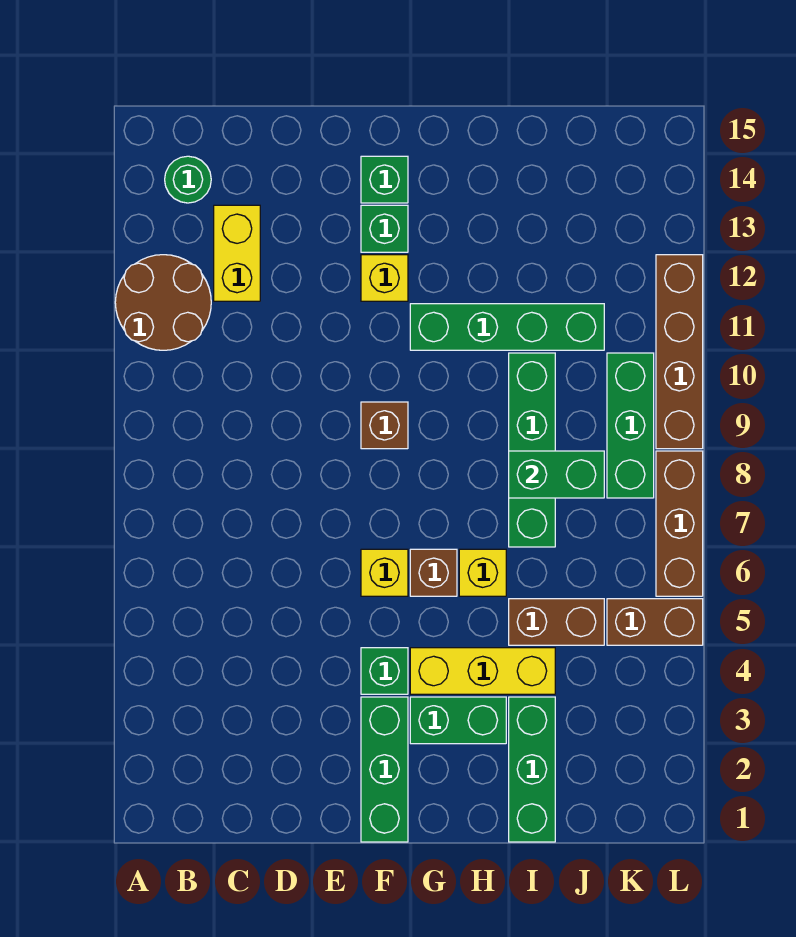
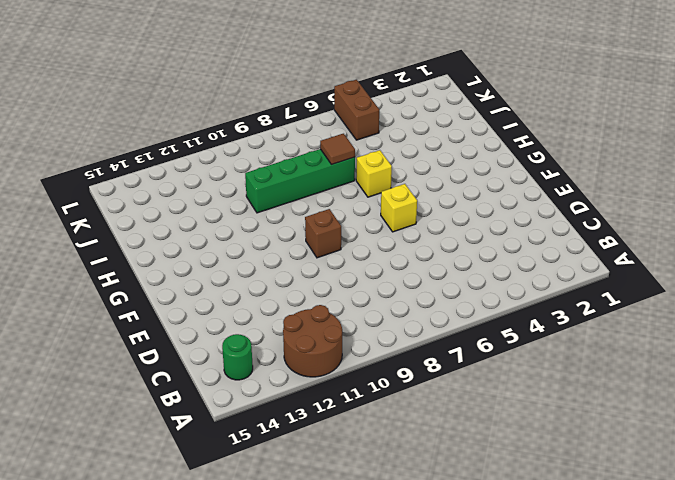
brown tile I7 level 2 -> none
none -> yellow brick C12:C13 level 1
none -> green brick F1:F3 level 1
none -> green brick F4 level 1

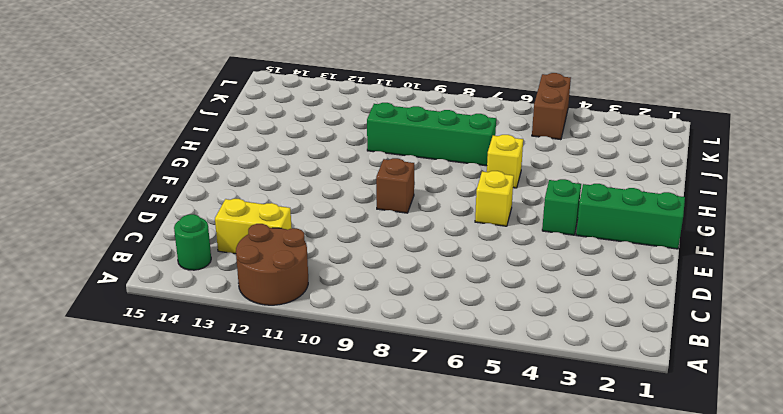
none -> yellow brick F12 level 1
none -> green brick F13 level 1
none -> green brick F14 level 1

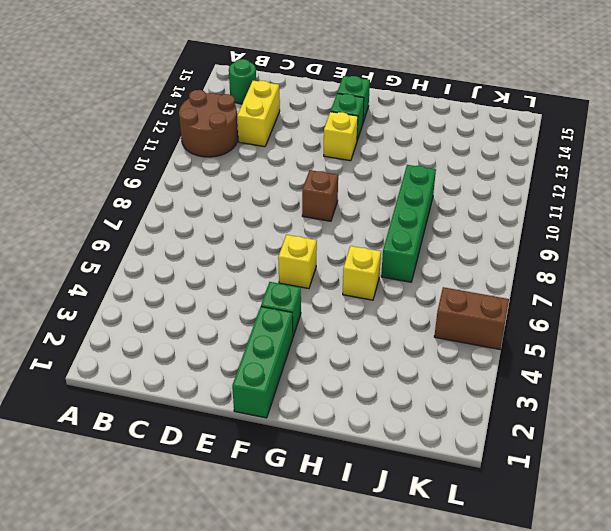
none -> green brick G3:H3 level 1
none -> yellow brick G4:I4 level 1
none -> brown brick G6 level 1

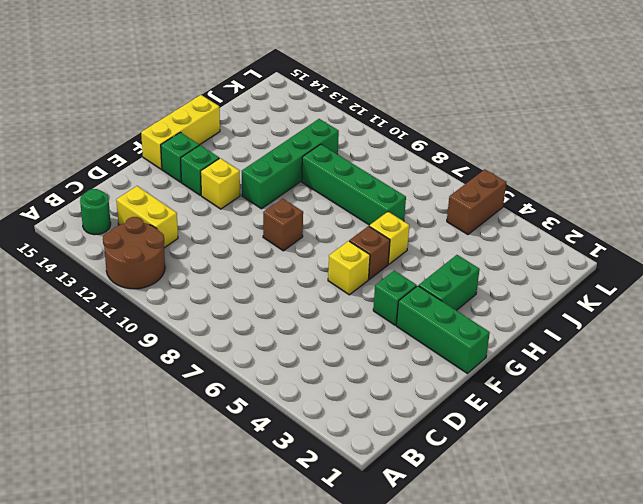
yellow brick F15:H15 level 1 -> yellow brick G4:I4 level 1
none -> green brick I1:I3 level 1
none -> brown brick I5:J5 level 1
none -> green brick K8:K10 level 1

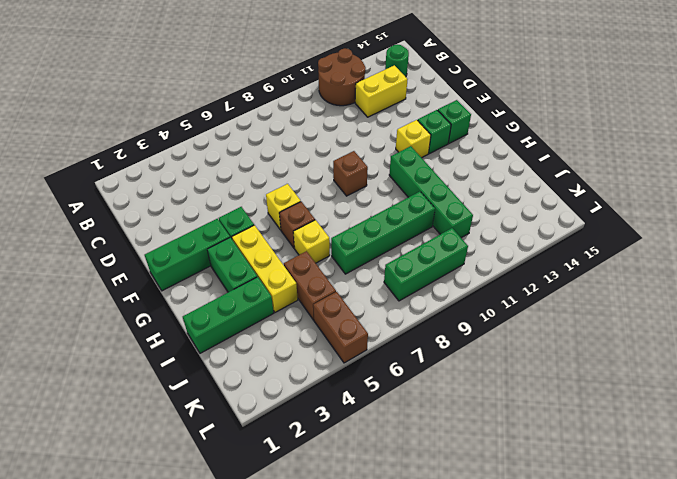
none -> brown brick L6:L8 level 1
none -> brown brick L9:L12 level 1
none -> green brick I8:J8 level 2

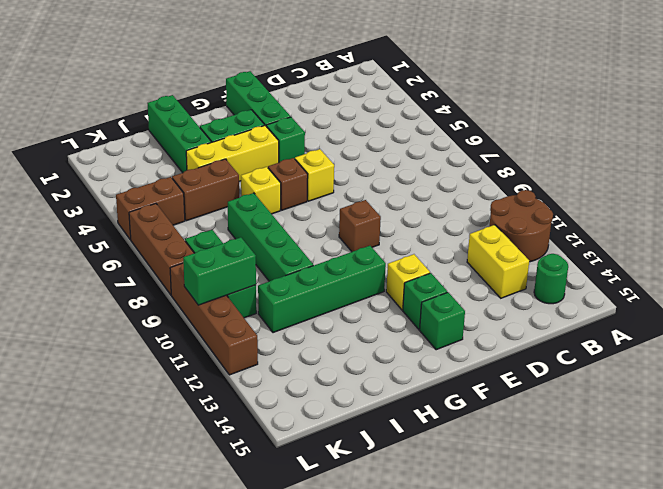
green brick K10:L10 level 2 -> green brick I8:J8 level 2

